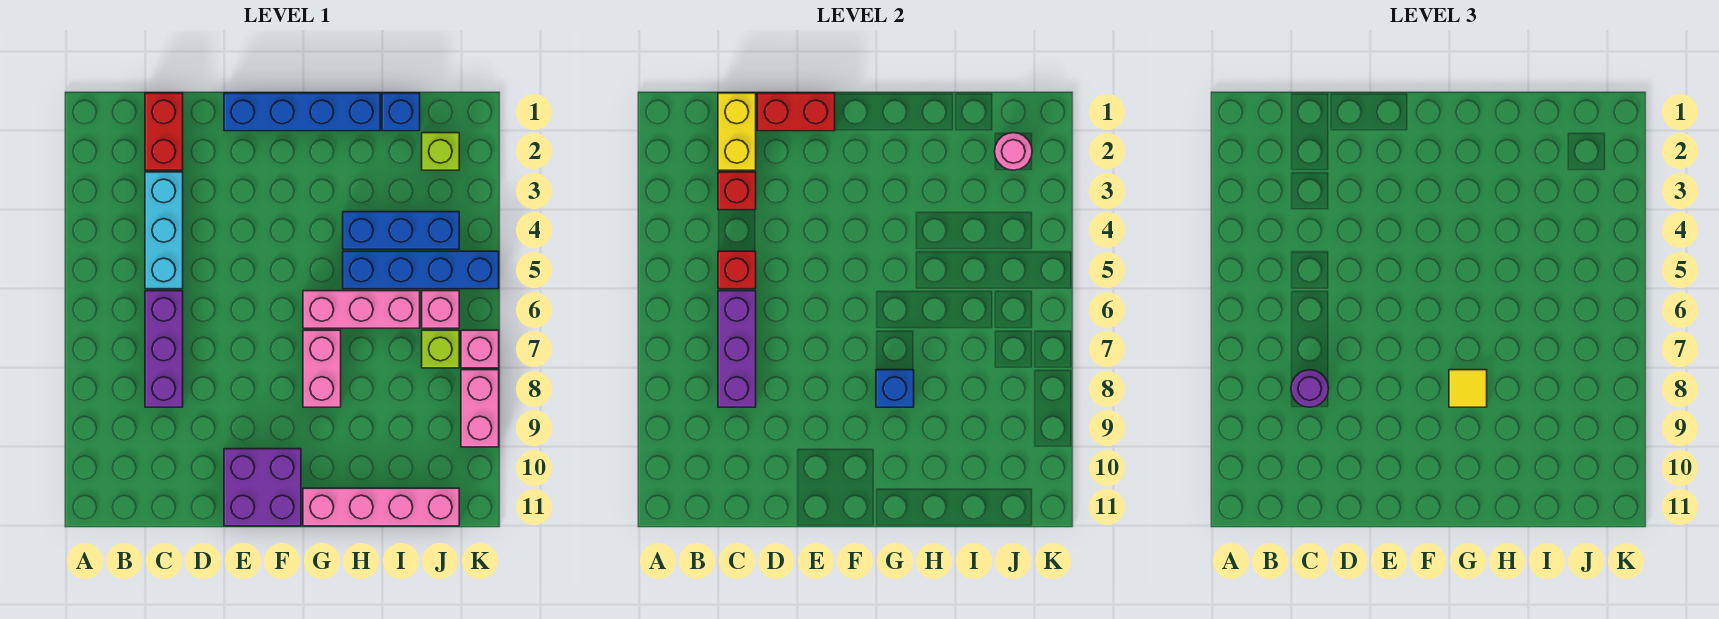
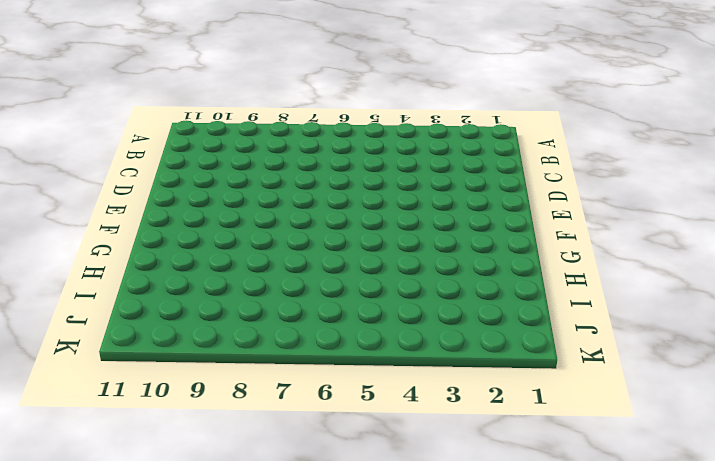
none -> red brick C1:C2 level 1
none -> cyan brick C3:C5 level 1
none -> purple brick C6:C8 level 1

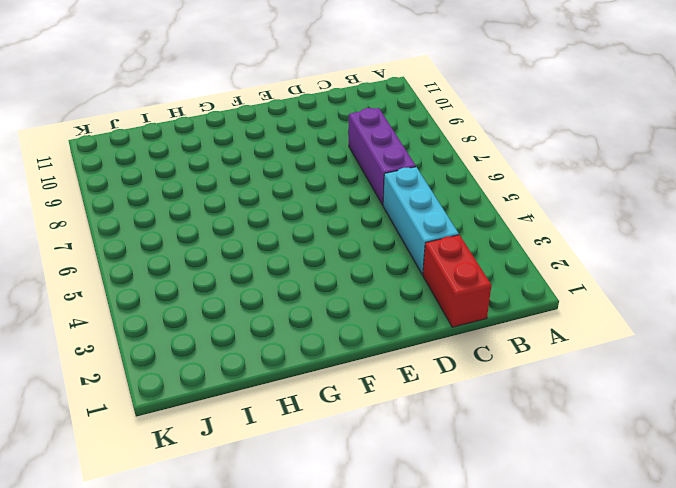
none -> blue brick E1:H1 level 1
none -> purple brick E10:F11 level 1
none -> pink brick G6:I6 level 1

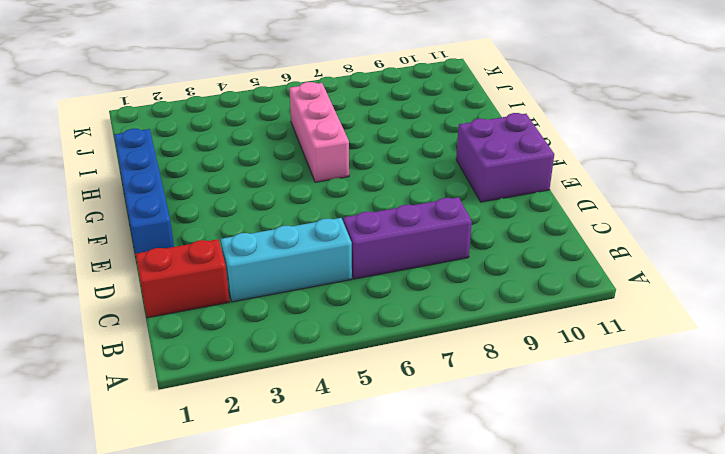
none -> pink brick G7:G8 level 1
none -> pink brick G11:J11 level 1
none -> blue brick H4:J4 level 1

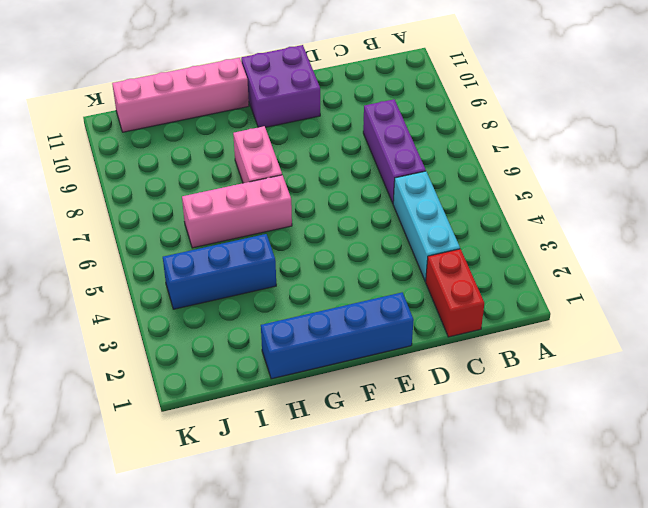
none -> blue brick H5:K5 level 1
none -> blue brick I1 level 1
none -> lime brick J2 level 1

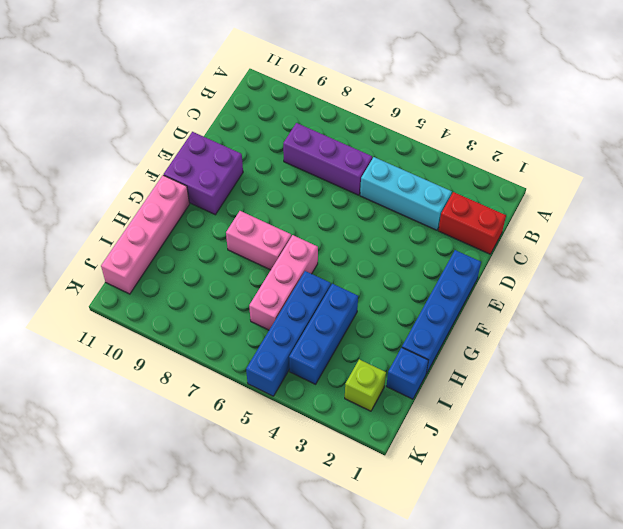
none -> pink brick J6 level 1
none -> lime brick J7 level 1
none -> pink brick K7 level 1

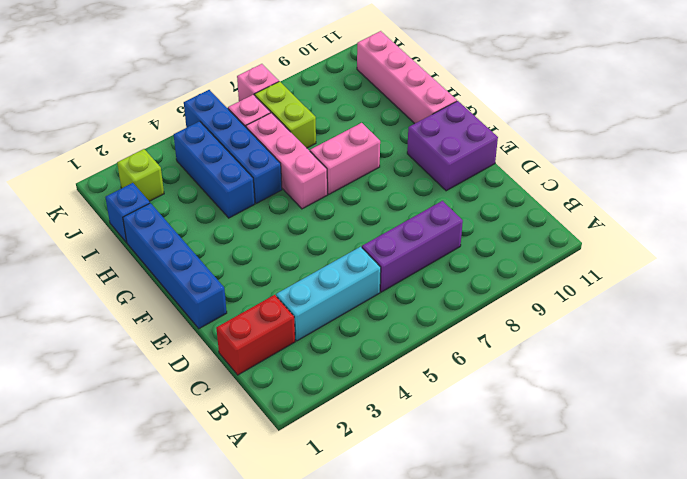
lime brick I7:J7 level 1 -> lime brick J7 level 1
none -> pink brick K8:K9 level 1
none -> yellow brick C1:C2 level 2
none -> red brick C3 level 2

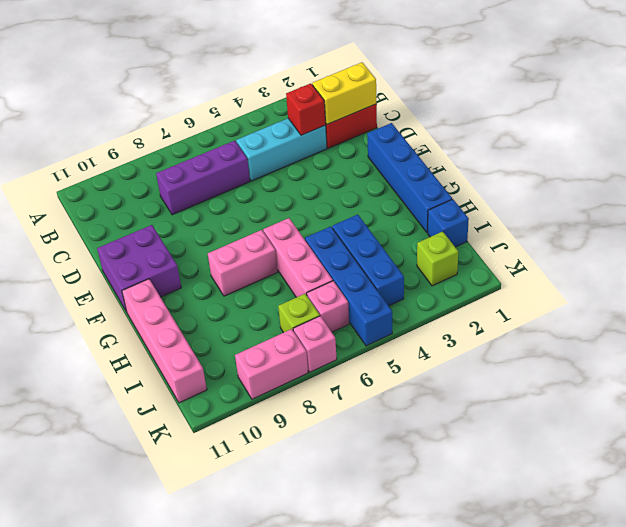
none -> red brick C5 level 2
none -> purple brick C6:C8 level 2
none -> red brick D1:E1 level 2

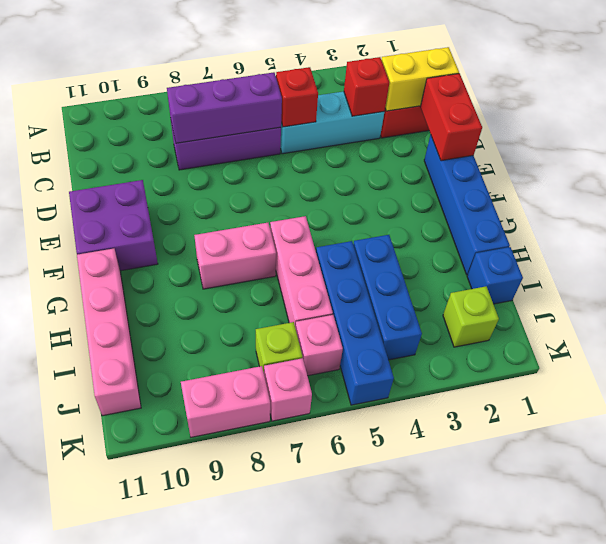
none -> blue brick G8 level 2
none -> pink round brick J2 level 2
none -> purple round brick C8 level 3

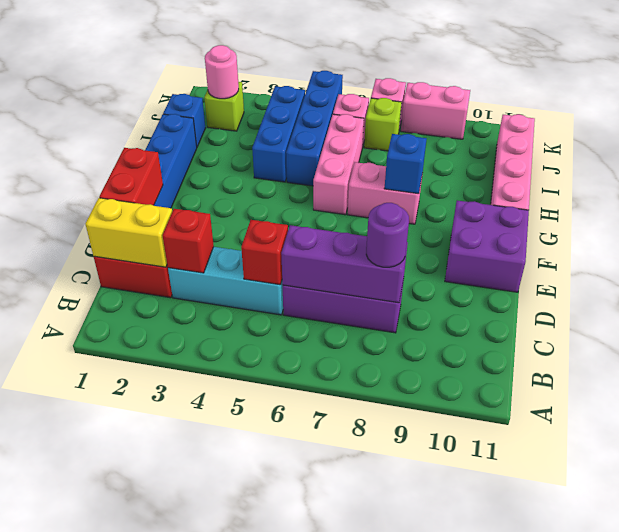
none -> yellow tile G8 level 3

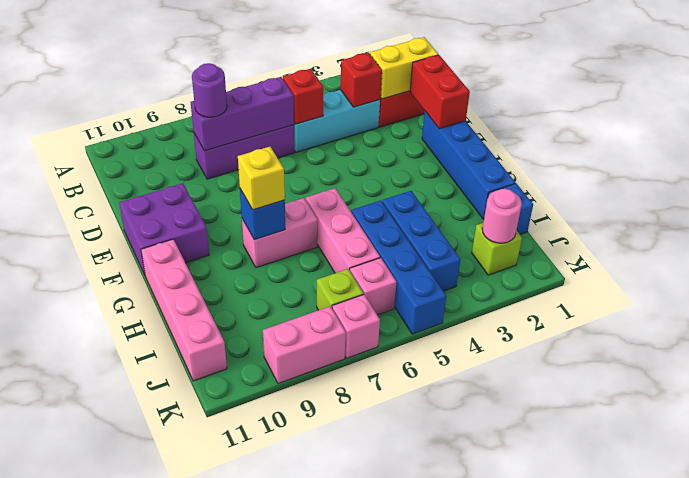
yellow brick G8 level 3 -> yellow tile G8 level 3

